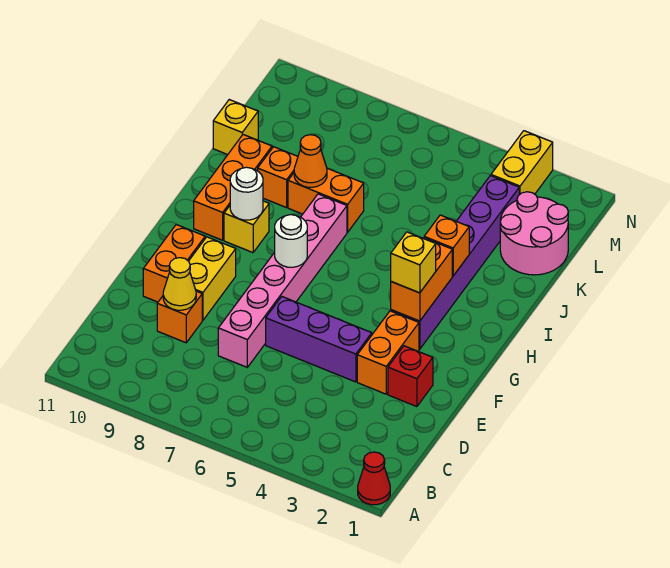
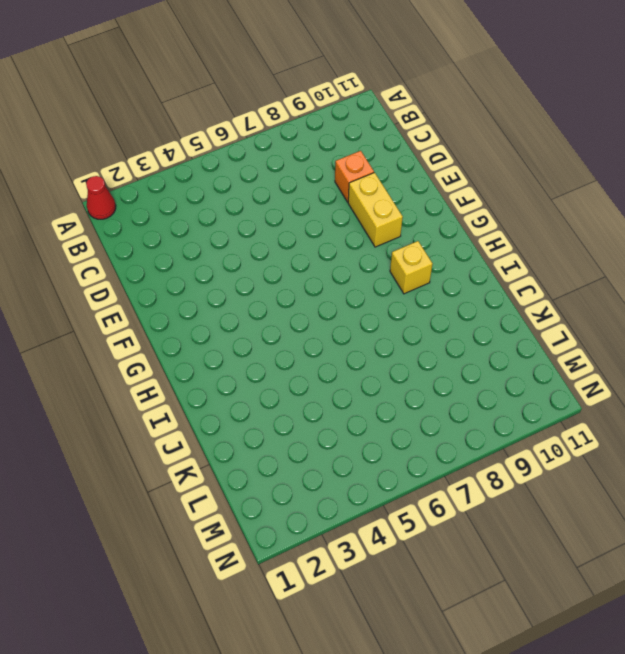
none -> pink brick D7:I7 level 1
none -> red brick E2 level 1
none -> orange brick E3:F3 level 1

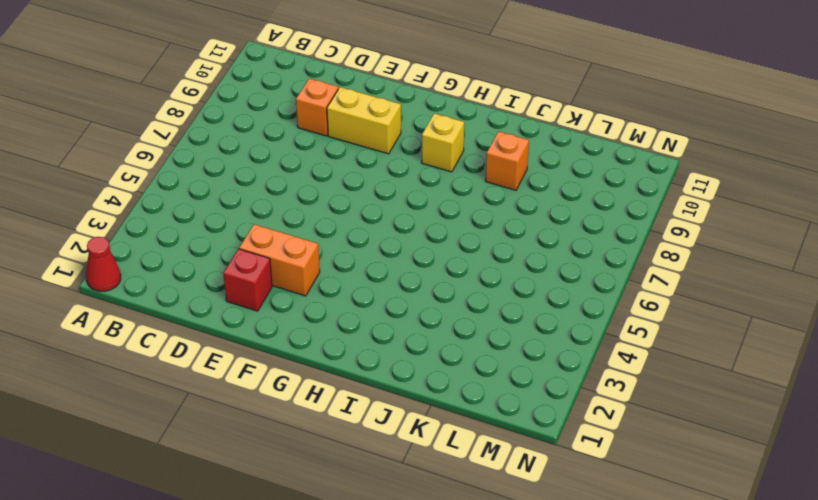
none -> pink brick D7:I7 level 1
none -> purple brick E4:E6 level 1
none -> orange brick E10:F10 level 1

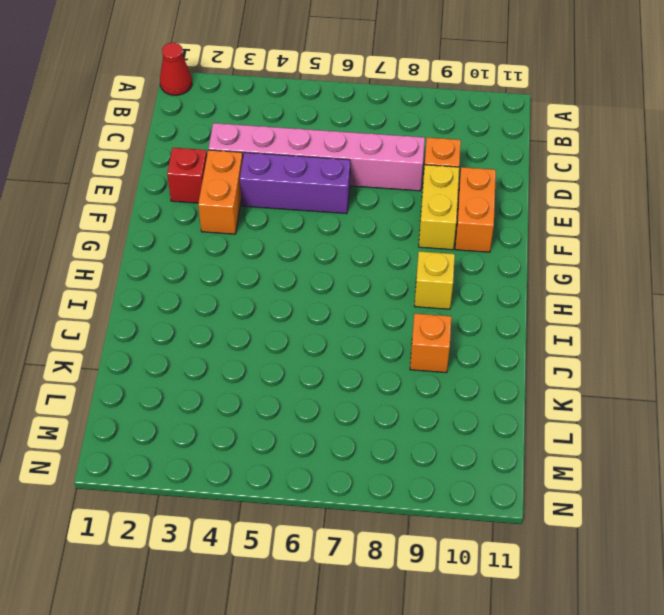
pink brick D3:D8 level 1 -> pink brick D7:I7 level 1
none -> purple brick G3:L3 level 1
none -> orange brick H10:J10 level 1
none -> orange brick J7:J8 level 1

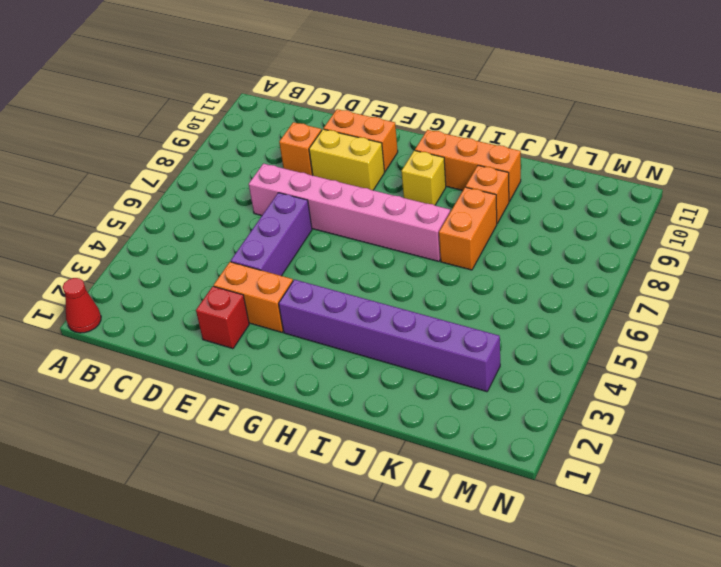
none -> pink round brick K1:L2 level 1
none -> yellow brick K11 level 1
none -> yellow brick M3:N3 level 1

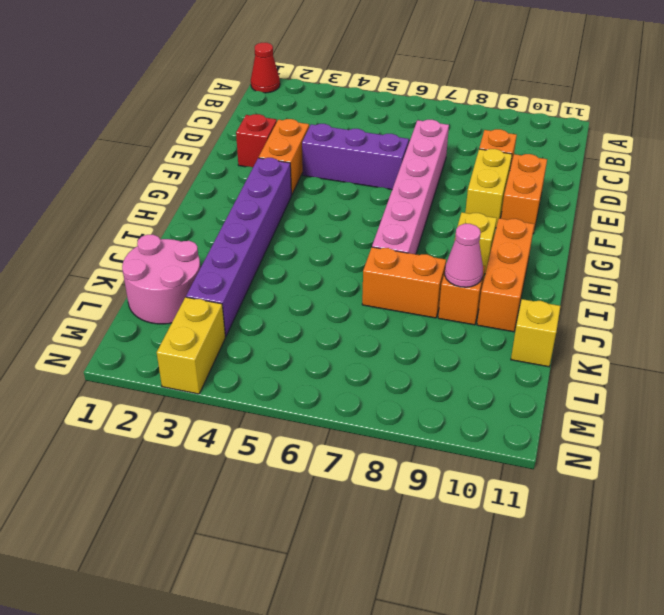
pink cone J9 level 2 -> none
none -> yellow cone D9 level 2
none -> orange brick G3:H3 level 2
none -> white round brick G7 level 2

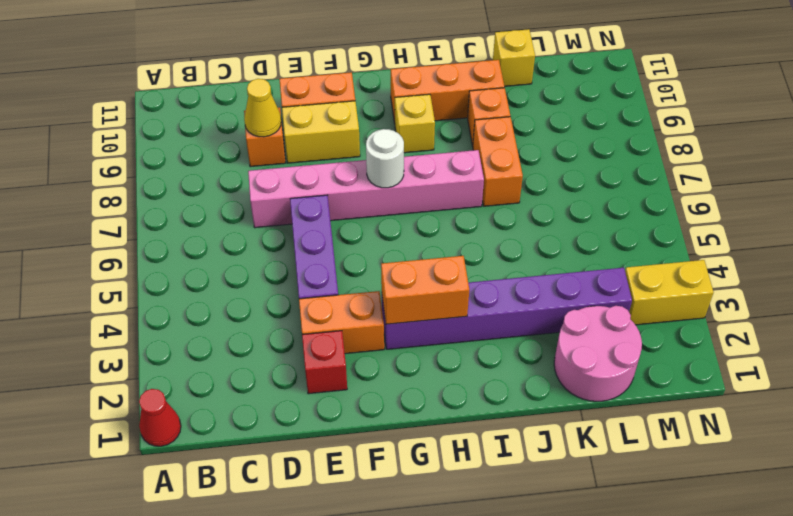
none -> white round brick H9 level 2
none -> orange brick I3 level 2
none -> orange cone J8 level 2

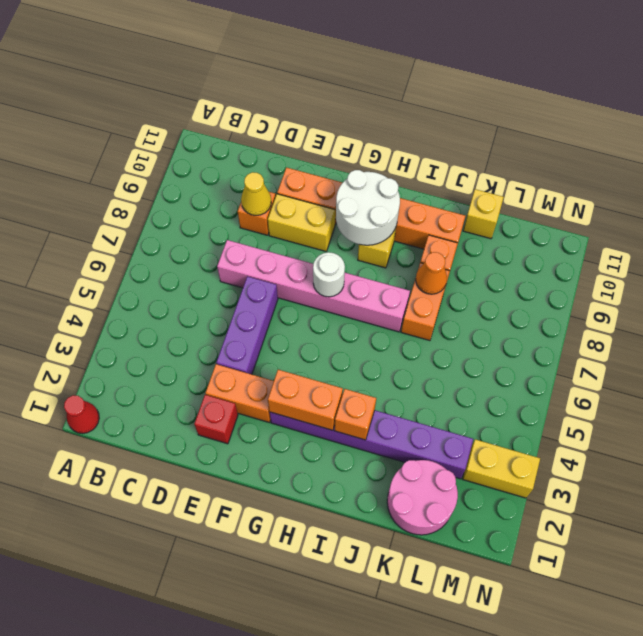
white round brick G9:H10 level 2 -> white round brick H9 level 2
none -> yellow brick G3 level 3

